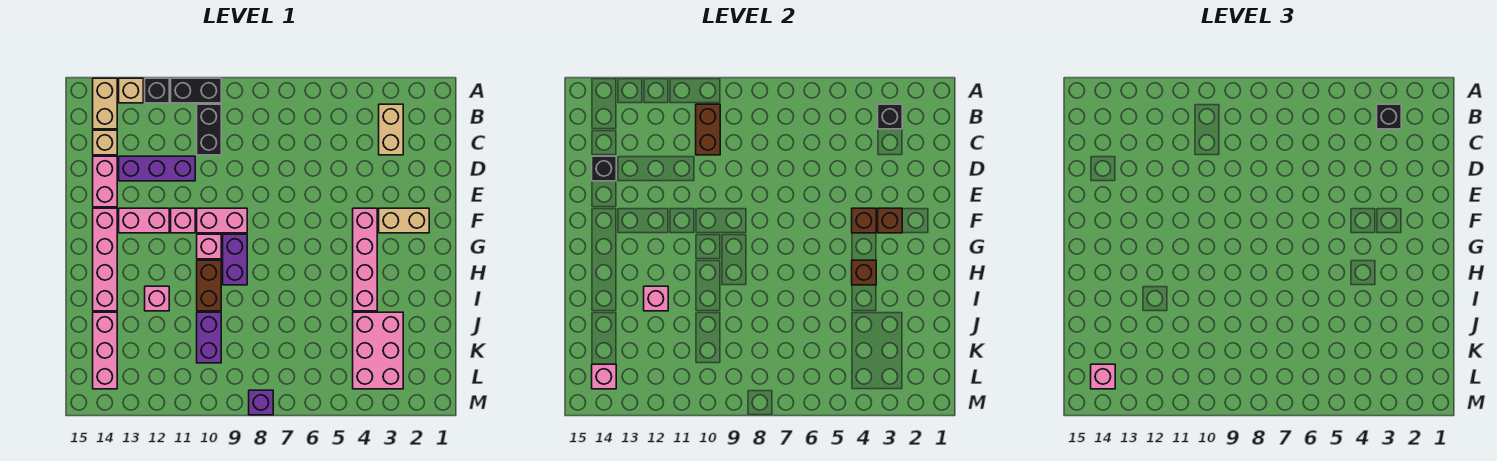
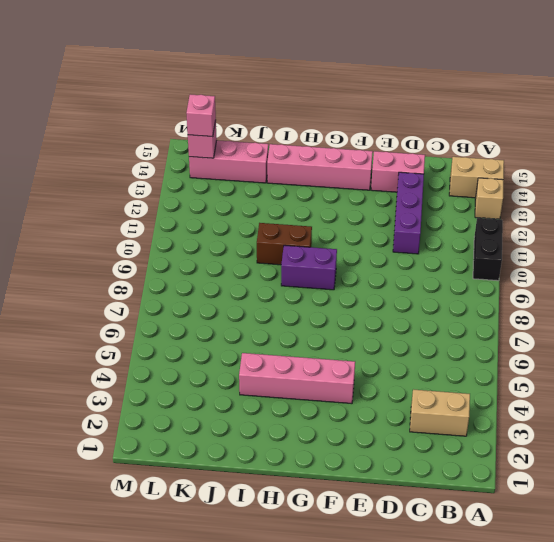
none -> black brick A12 level 1
none -> black brick B10:C10 level 1
none -> tan brick C14 level 1
none -> tan brick F2:F3 level 1

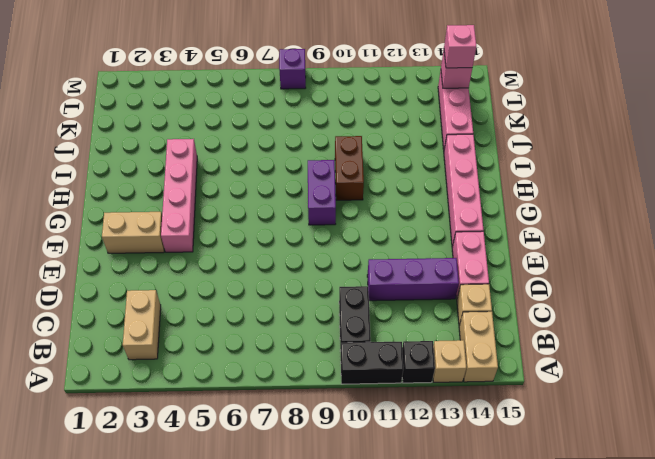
none -> pink brick F9:F10 level 1
none -> pink brick F11 level 1
none -> pink brick F12:F13 level 1
none -> pink brick G10 level 1

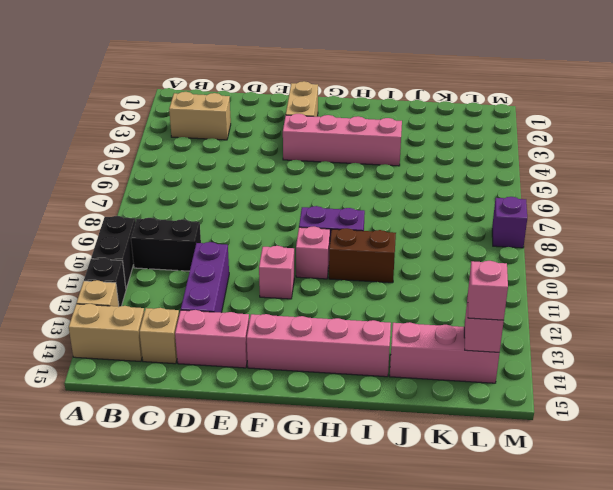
none -> pink brick F9:F10 level 1
none -> pink brick F12:F13 level 1
none -> pink brick I12 level 1
none -> pink brick J3:L4 level 1

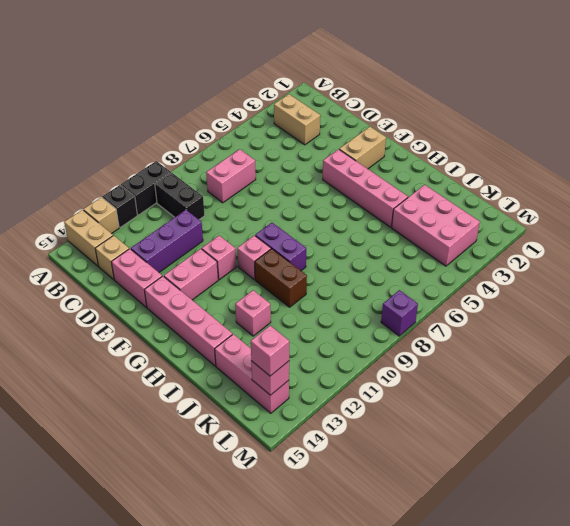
pink brick C7:C8 level 1 -> pink brick F9:F10 level 1
none -> purple brick J10:K10 level 1
none -> black brick B3 level 2
none -> brown brick B10:C10 level 2
none -> black brick D14 level 2

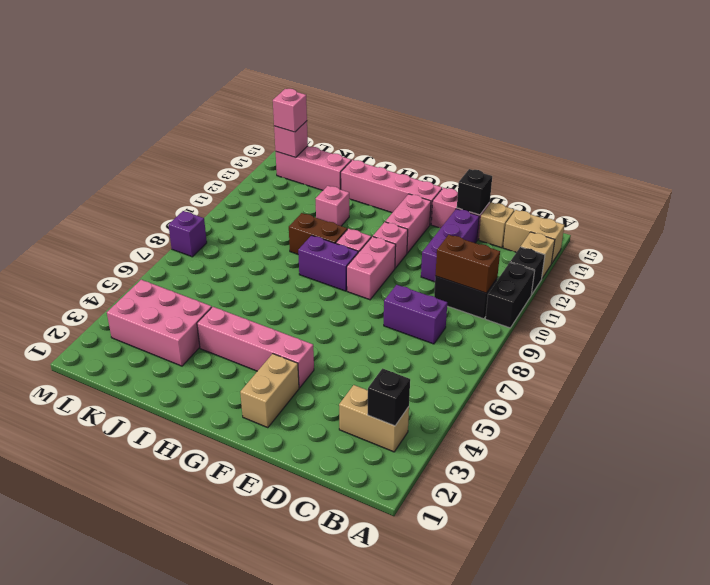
purple brick C8:D8 level 1 -> purple brick J10:K10 level 1
none -> brown brick F3 level 2
none -> brown brick F4 level 2
none -> brown brick H4 level 2
none -> pink brick I12 level 2

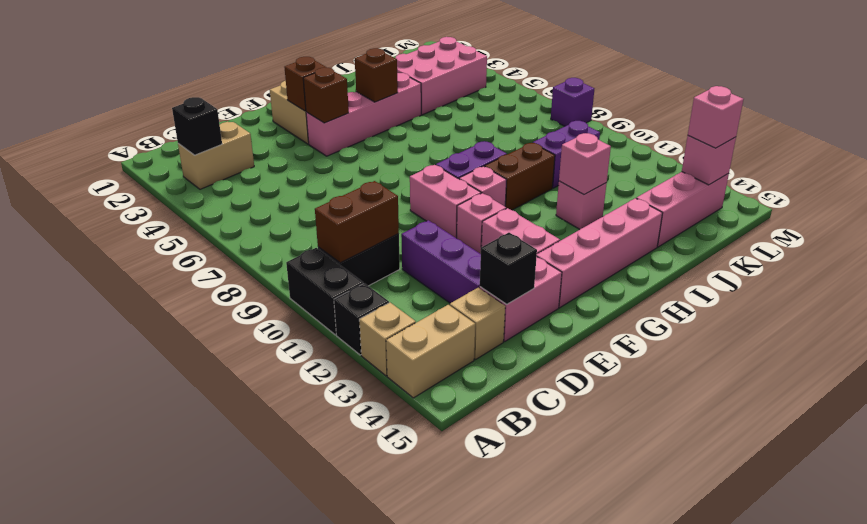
none -> black brick B3 level 3

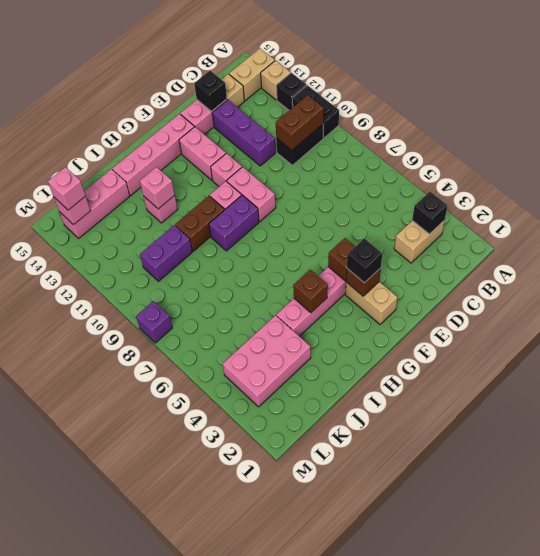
black brick F3 level 3 -> black brick B3 level 3

